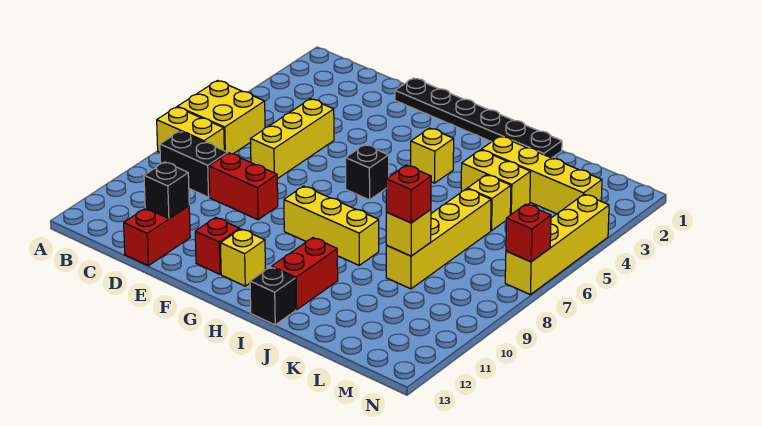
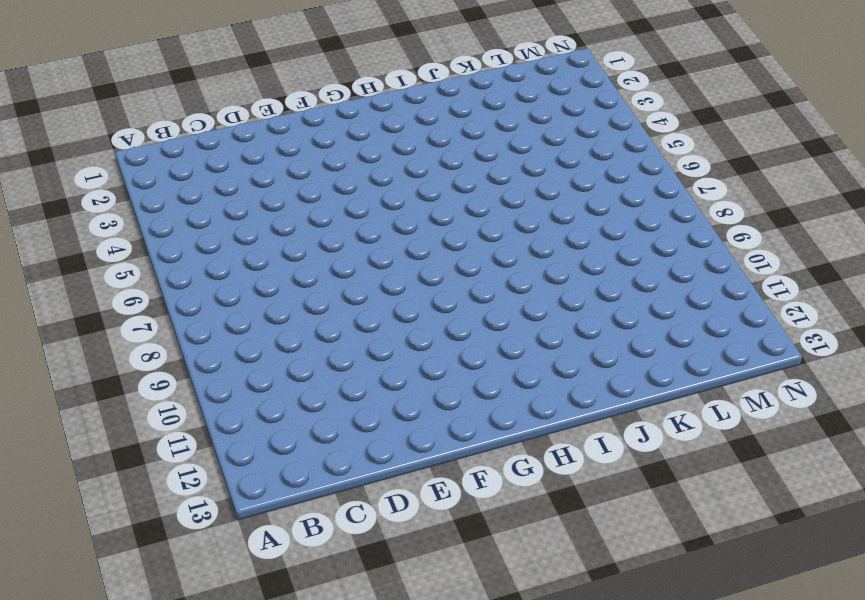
none -> yellow brick A6:B7 level 1
none -> yellow brick A8:B8 level 1
none -> black brick B9:C9 level 1

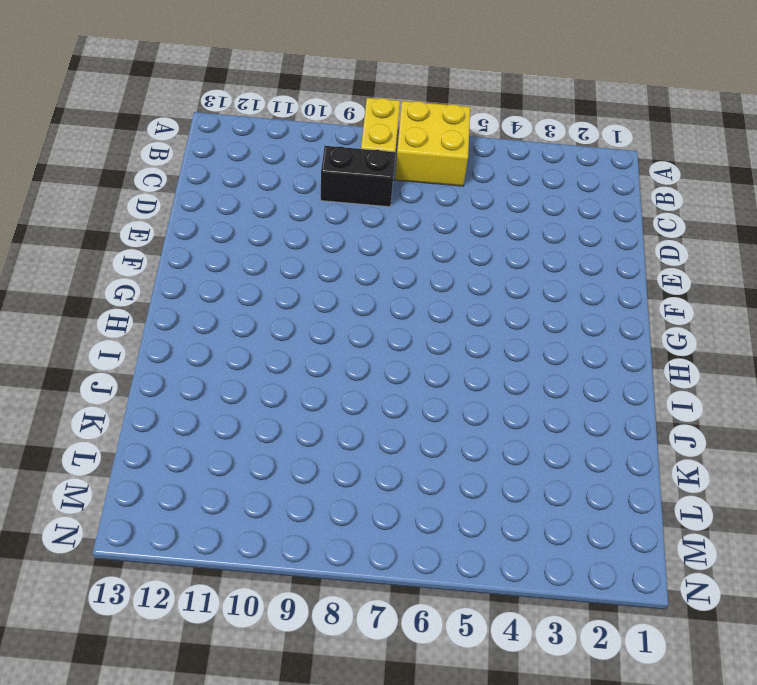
black brick C8:C9 level 1 -> black brick B9:C9 level 1
none -> yellow brick D5:D7 level 1
none -> red brick D9:E9 level 1
none -> red brick D12:D13 level 1

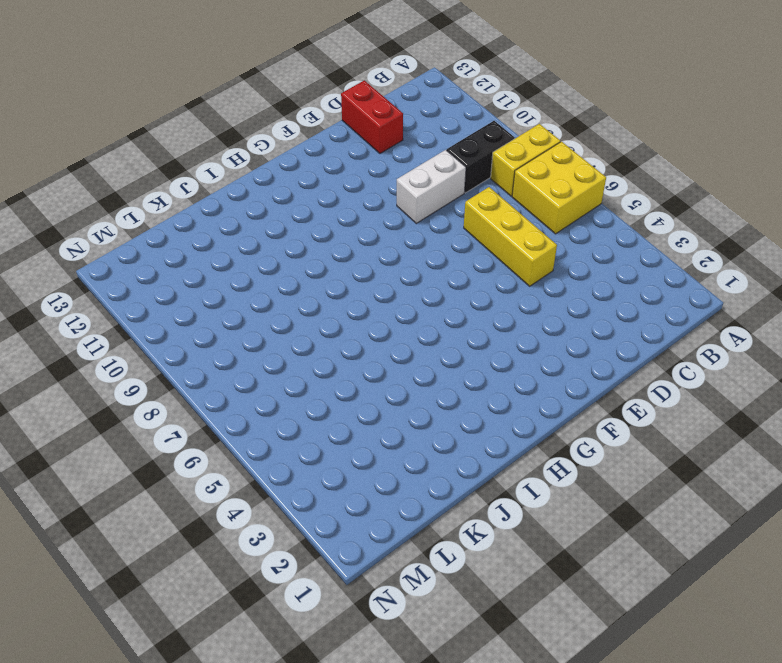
white brick D9:E9 level 1 -> red brick D9:E9 level 1
none -> black plate E1:J1 level 1
none -> red brick F12 level 1
none -> black brick G6 level 1

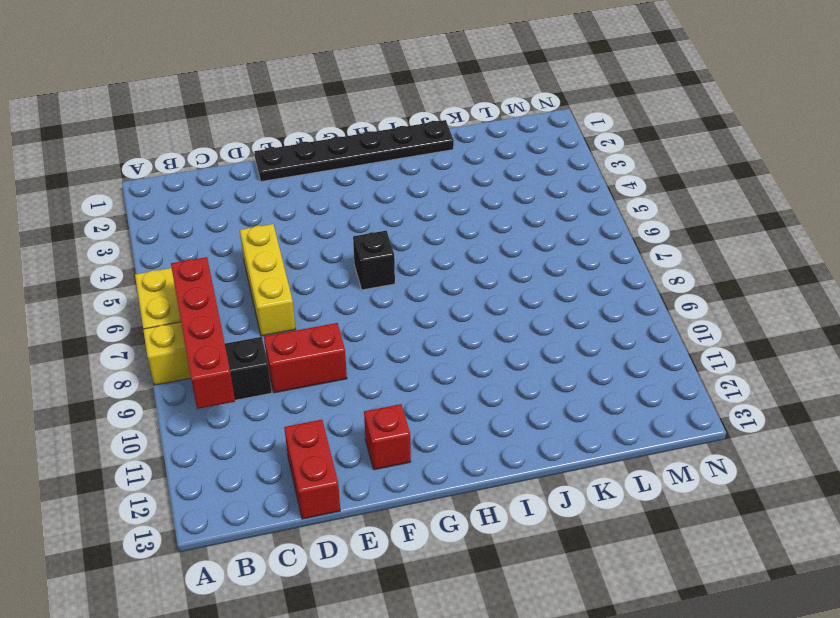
red brick B7:B10 level 2 -> none
none -> yellow brick G9:I9 level 1
none -> yellow brick G12 level 1
none -> yellow brick H4 level 1

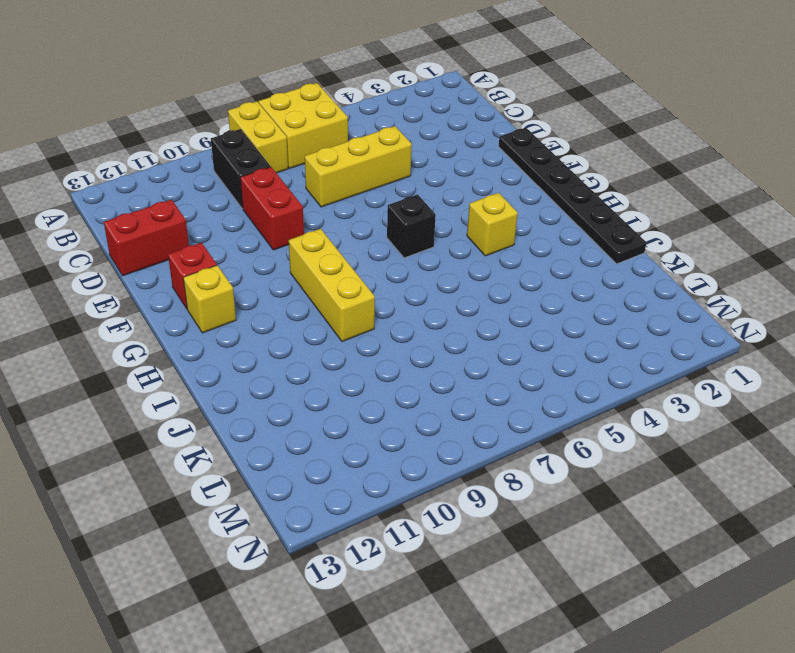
none -> red brick I11:I12 level 1
none -> black brick I13 level 1
none -> yellow brick J3:M3 level 1

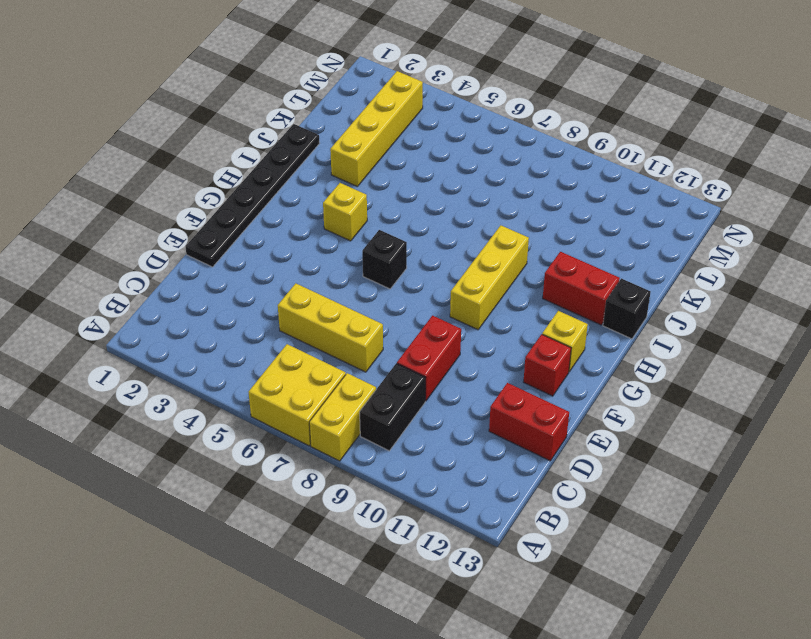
none -> yellow brick J4:K4 level 1
none -> yellow brick K5 level 1
none -> yellow brick K6:K9 level 1

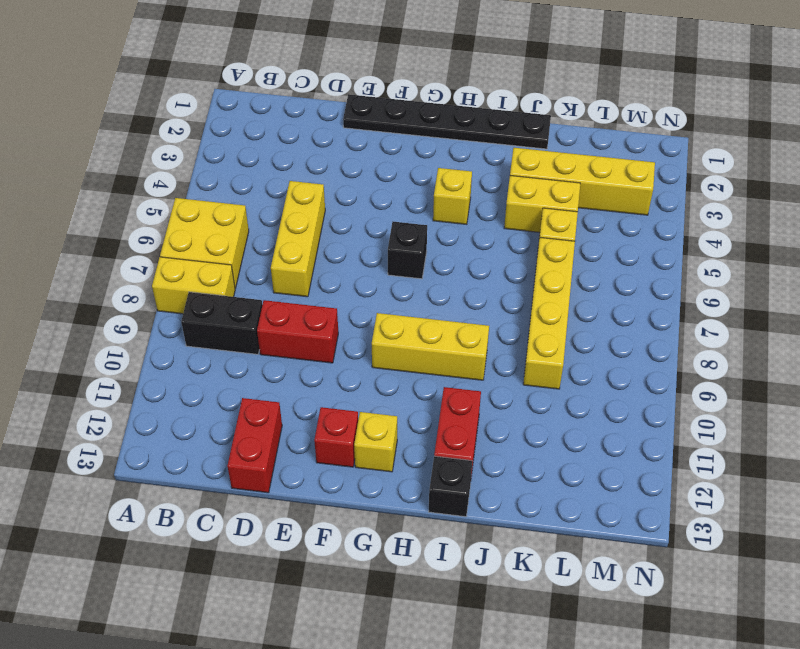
none -> yellow brick N4:N7 level 1
none -> black brick D12 level 2
none -> yellow brick K9 level 2

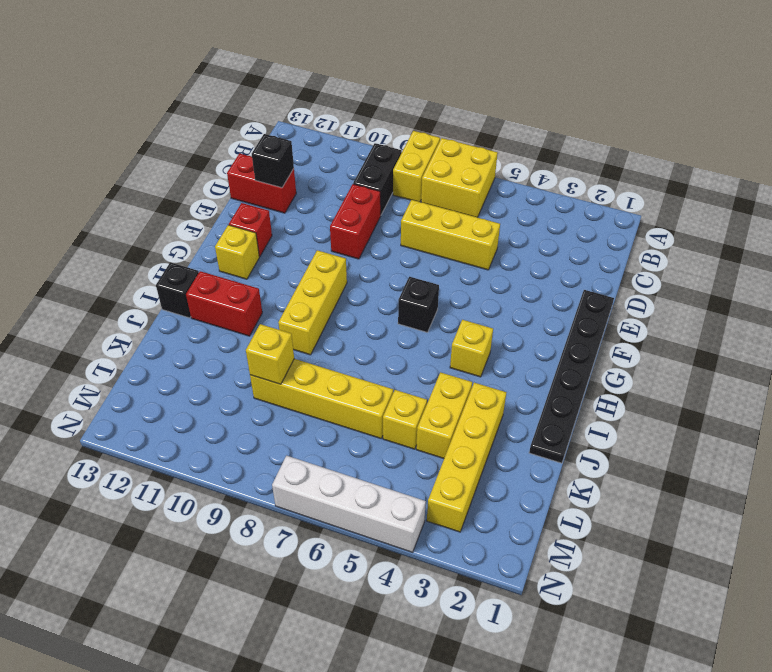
white brick N4:N7 level 1 -> yellow brick N4:N7 level 1
none -> red brick N7 level 2
none -> red brick K9 level 3

